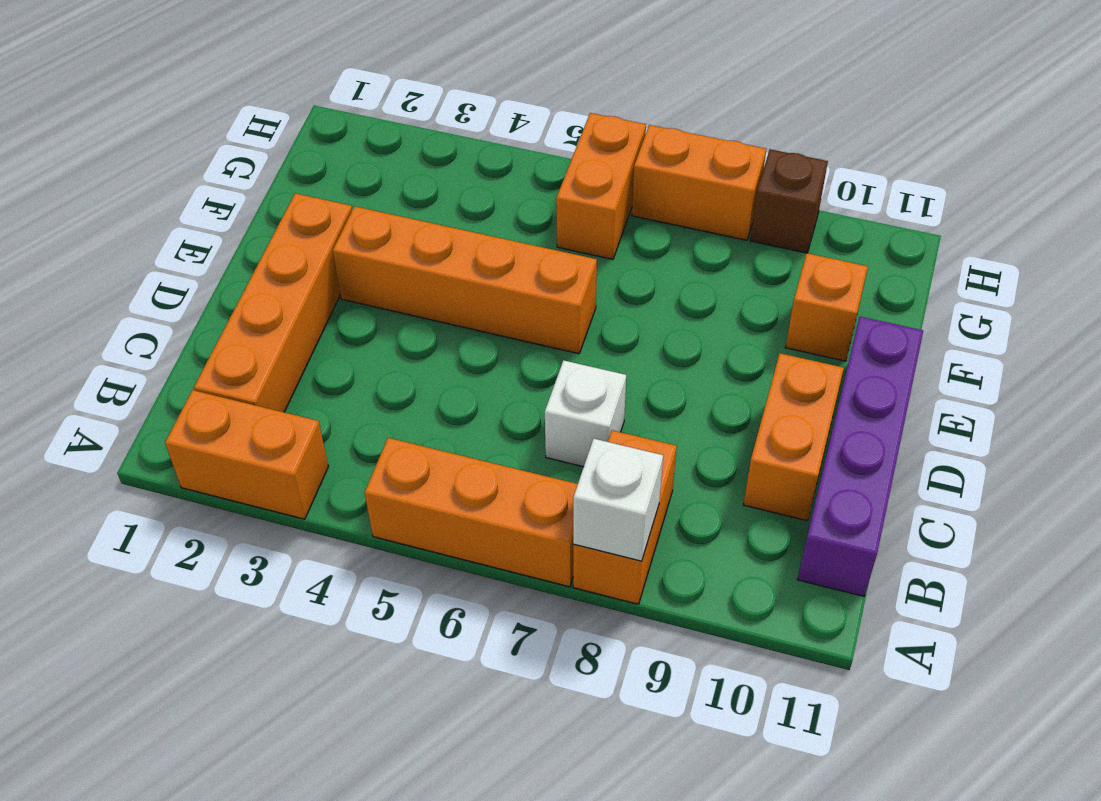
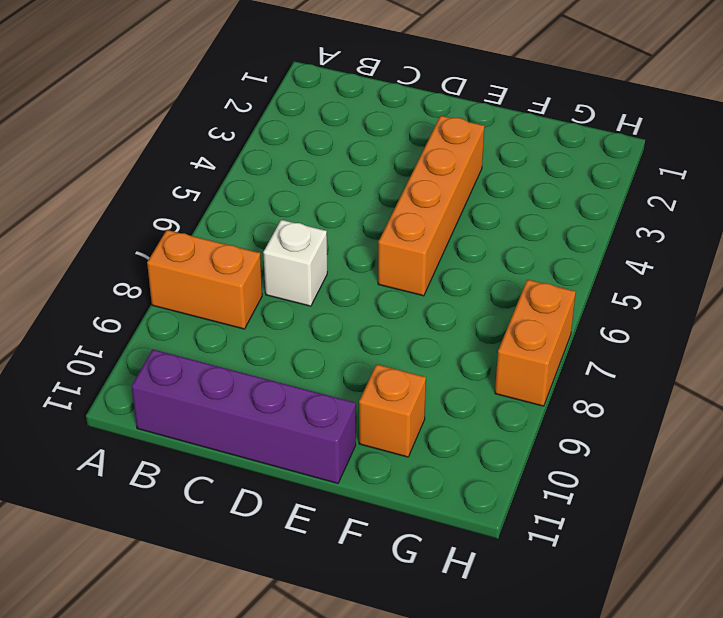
none -> orange brick A2:A3 level 1
none -> orange brick A5:A7 level 1
none -> orange brick B2:E2 level 1

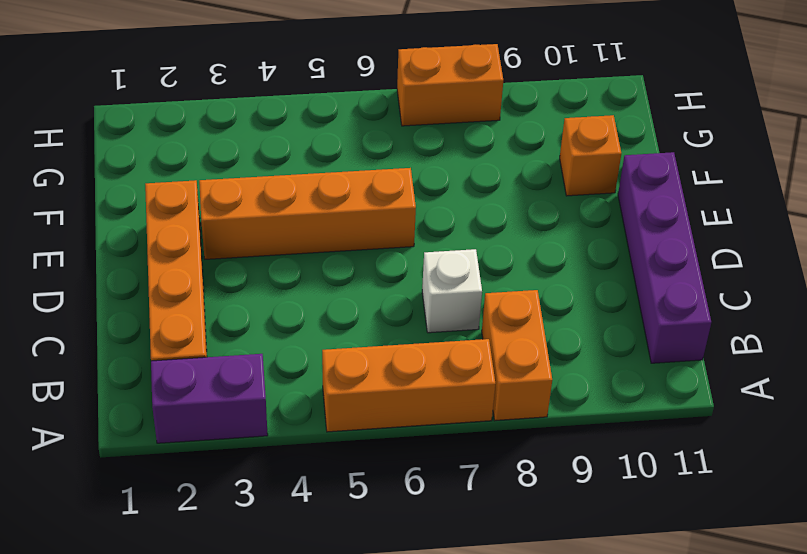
purple brick A2:A3 level 1 -> orange brick A2:A3 level 1
none -> orange brick C10:D10 level 1
none -> orange brick G6:H6 level 1
none -> brown brick H9 level 1

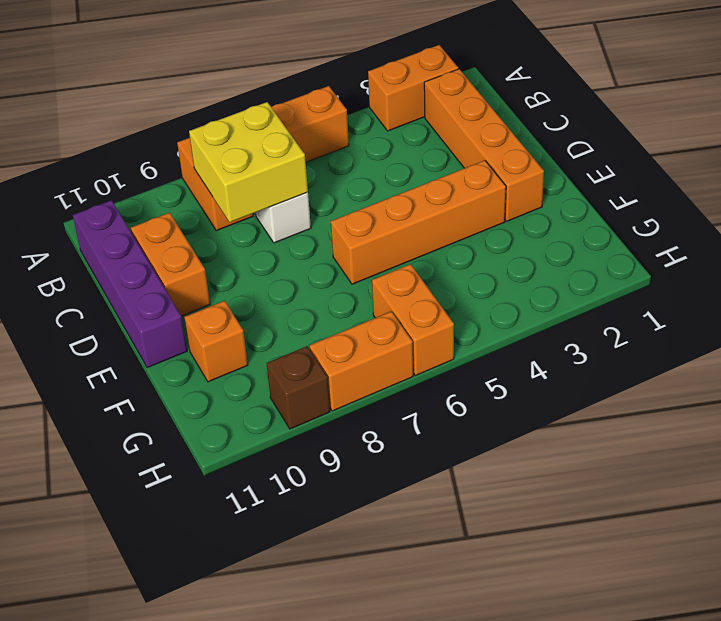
yellow brick B7:C8 level 2 -> none
none -> white brick A8 level 2

